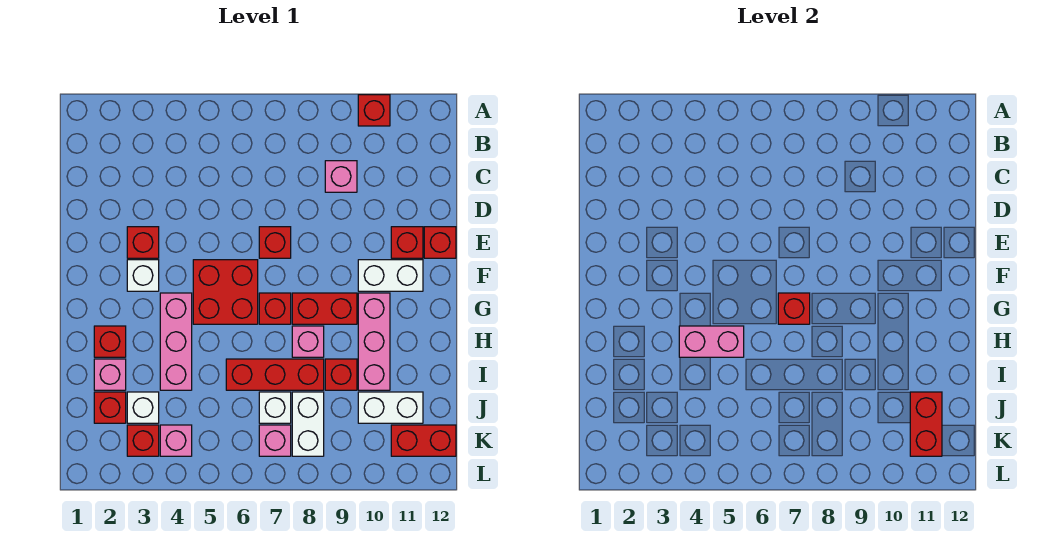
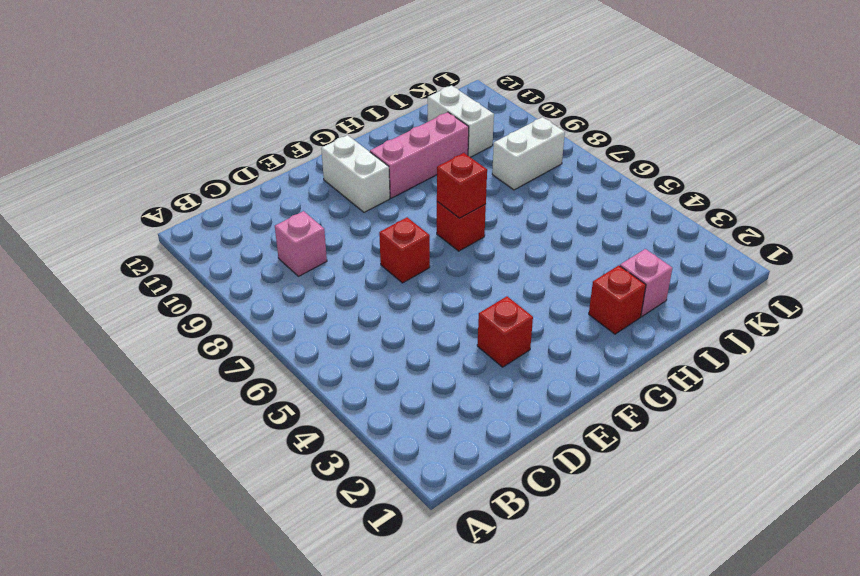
none -> red brick A10 level 1
none -> red brick E11 level 1
none -> red brick E12 level 1
none -> white brick F3 level 1

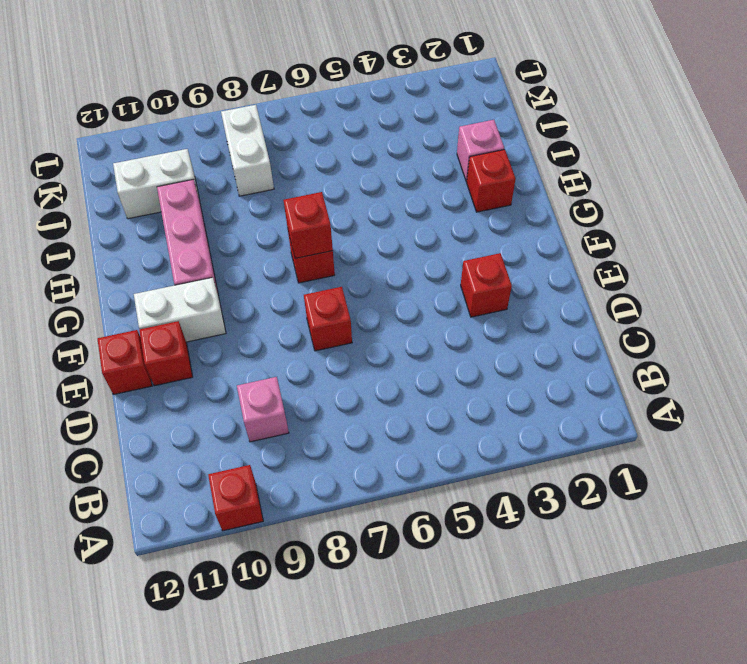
none -> white brick F3 level 1
none -> red brick F5:G6 level 1
none -> pink brick G4:I4 level 1
none -> red brick G8:G9 level 1

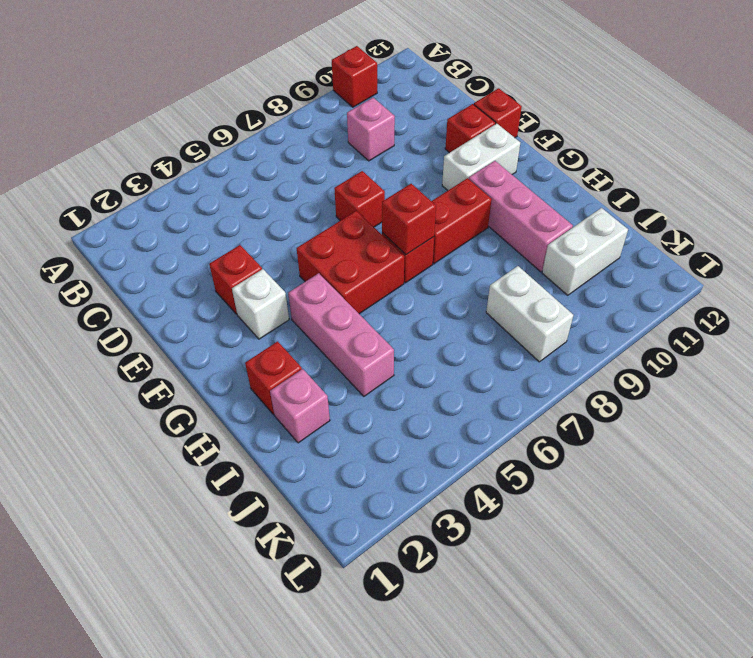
none -> pink brick H8 level 1
none -> red brick I6:I8 level 1
none -> red brick I9 level 1
none -> red brick J2 level 1

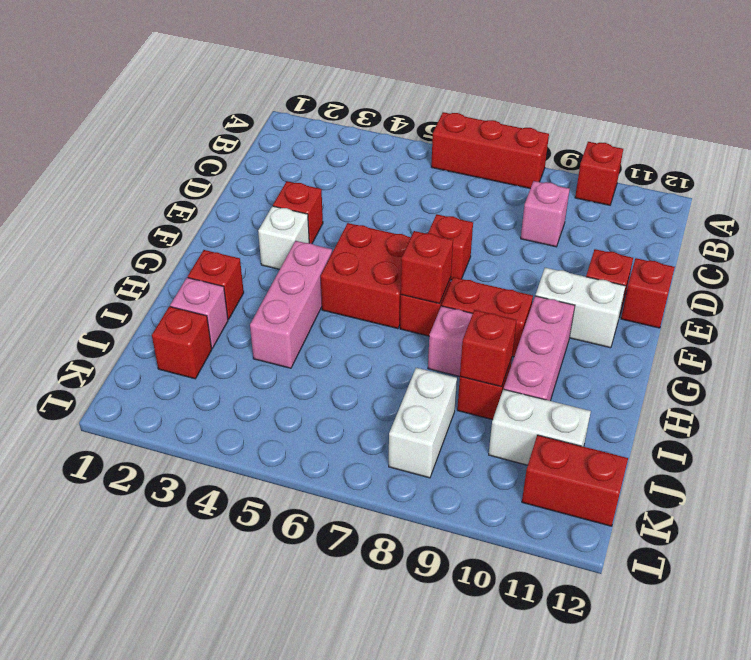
red brick A6:A8 level 1 -> red brick I6:I8 level 1
red brick I9 level 2 -> red brick K3 level 1
none -> white brick J3 level 1
none -> white brick J7 level 1
none -> pink brick K4 level 1
none -> pink brick K7 level 1

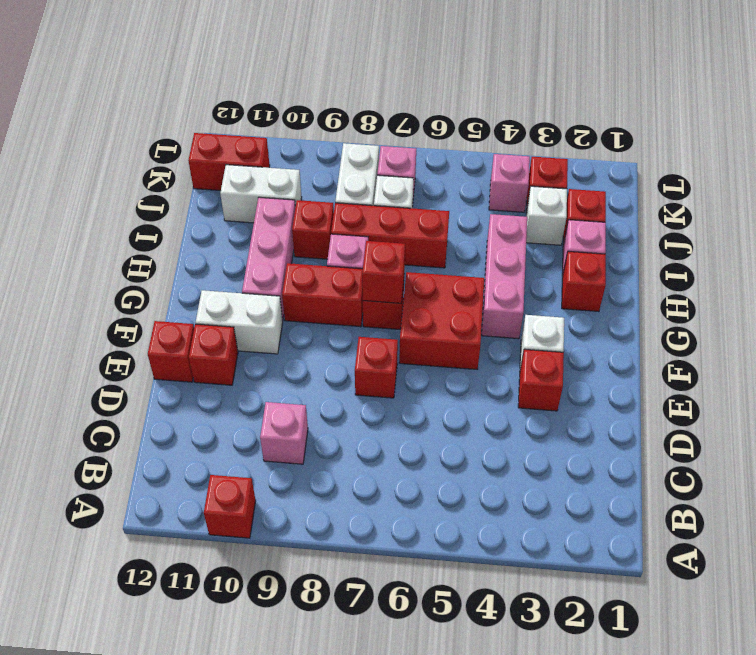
none -> pink brick H4:H5 level 2
none -> red brick J11:K11 level 2

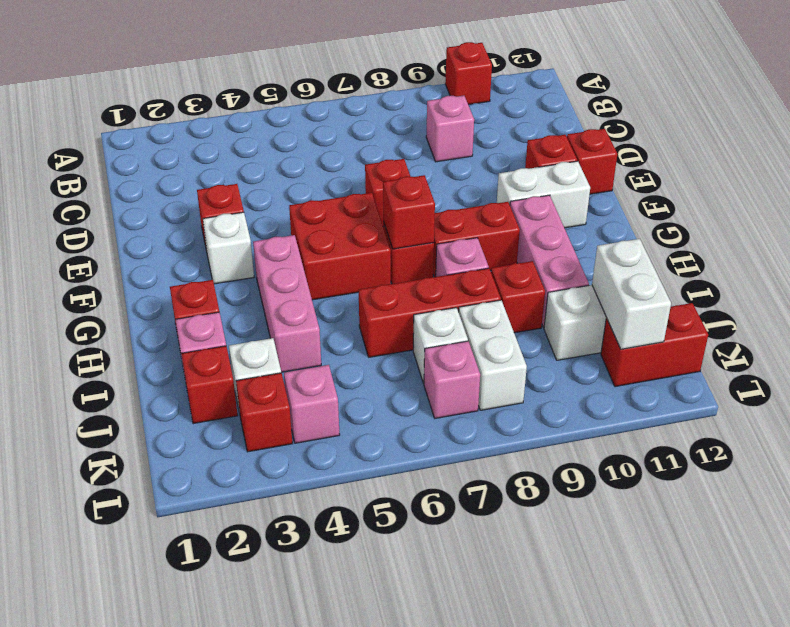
white brick J11:K11 level 2 -> red brick J11:K11 level 2
none -> pink brick H4:H5 level 2

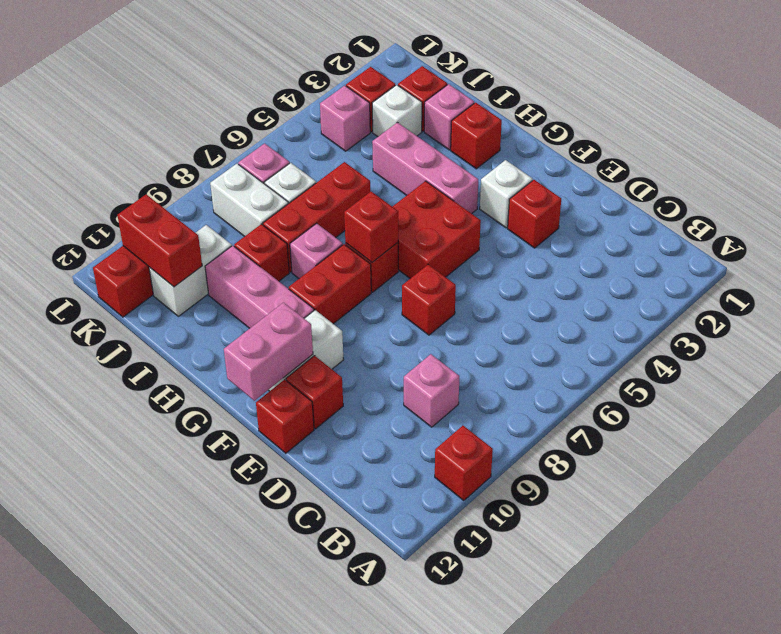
pink brick F11:F12 level 2 -> pink brick H4:H5 level 2

